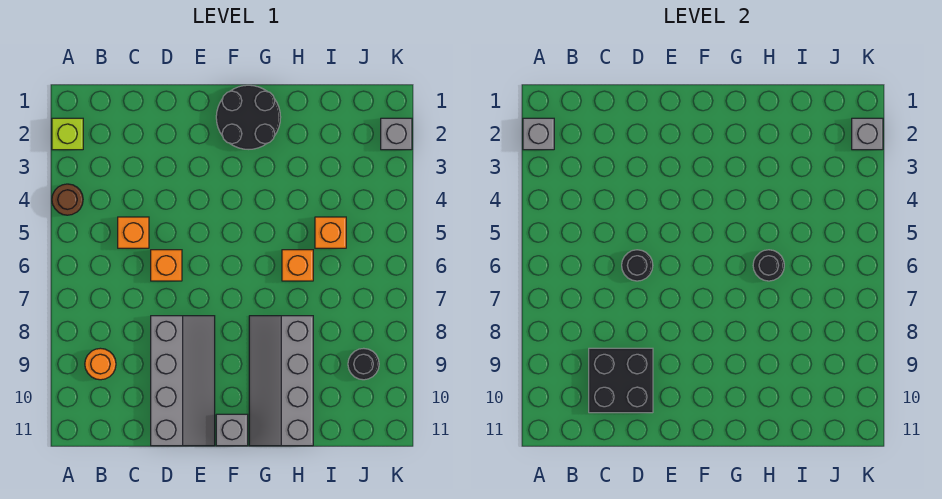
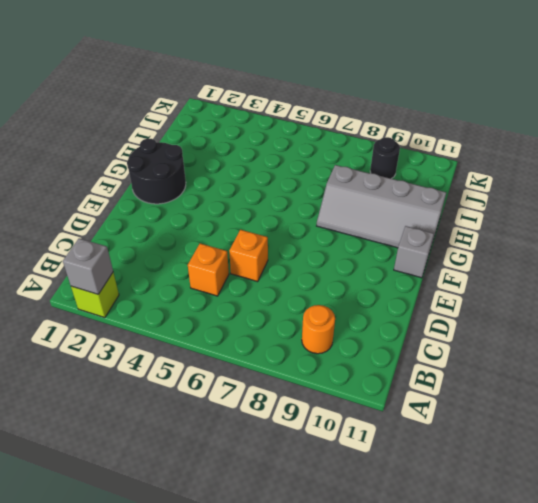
none -> brown round brick A4 level 1
none -> grey slope D8:E11 level 1 top D
none -> orange brick H6 level 1

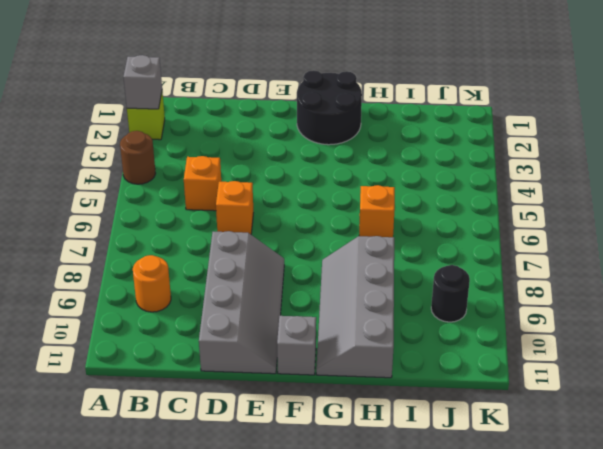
none -> orange brick I5 level 1
none -> grey brick K2 level 1
none -> black brick C9:D10 level 2

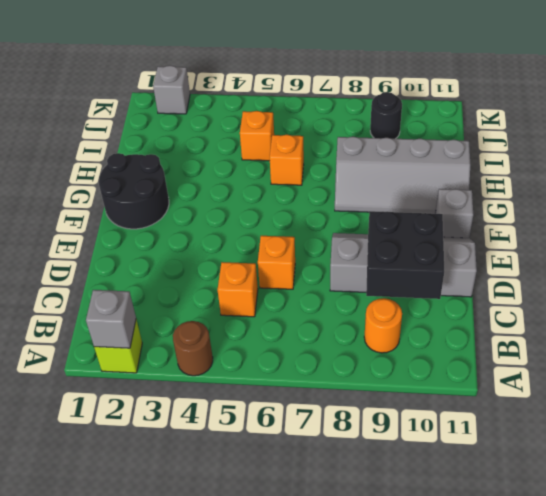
none -> black round brick D6 level 2
none -> black round brick H6 level 2
none -> grey brick K2 level 2

